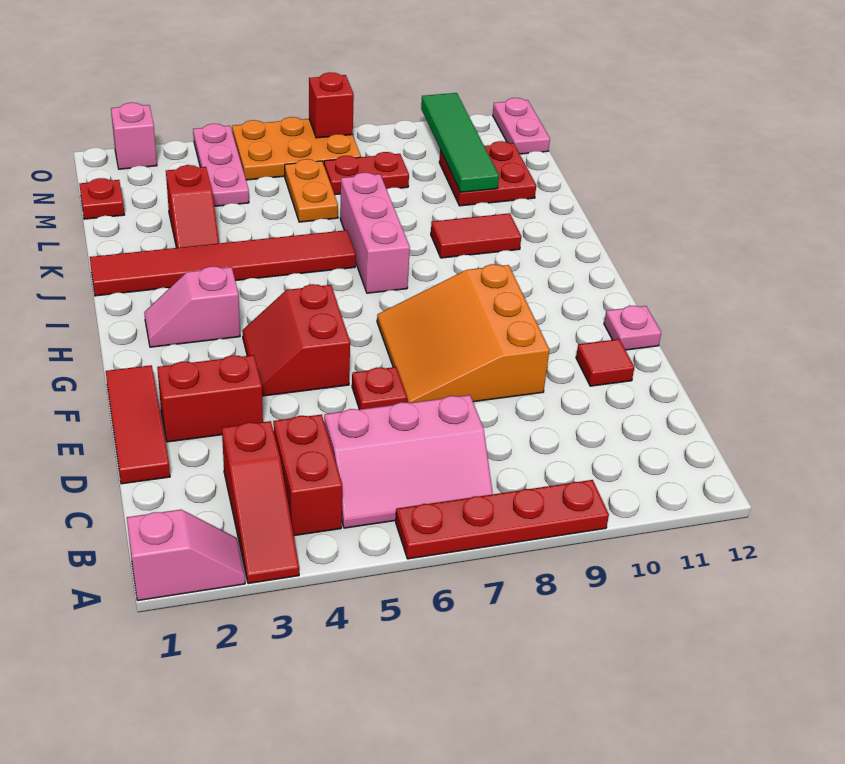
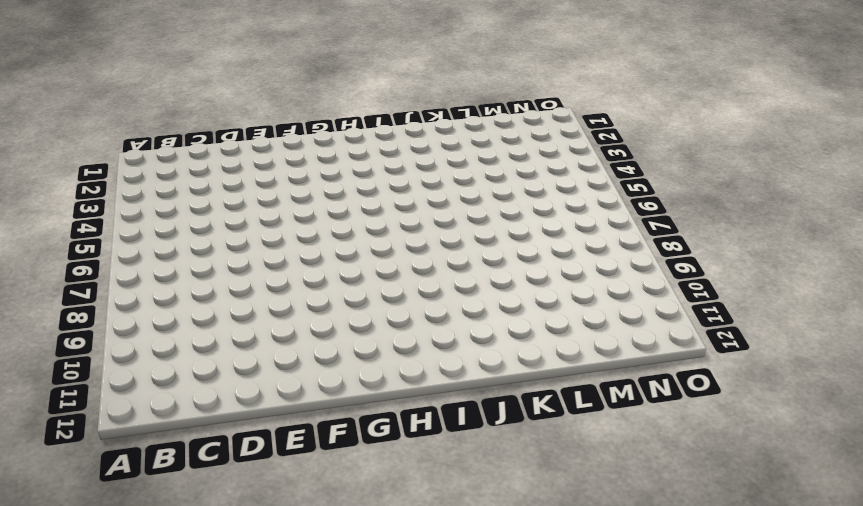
none -> pink slope A1:A2 level 1 top 1
none -> red slope A3:C3 level 1 top C
none -> red plate A6:A9 level 1

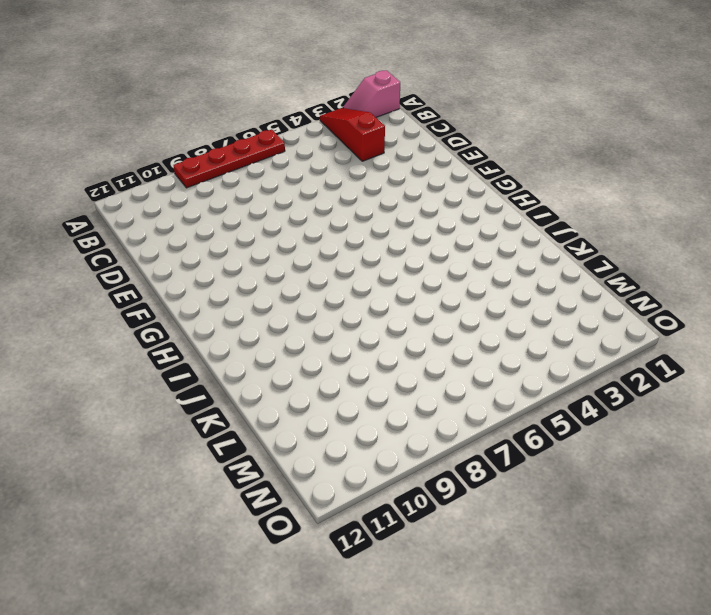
none -> red brick B4:C4 level 1
none -> pink slope B5:C7 level 1 top C
none -> red tile D1:F1 level 1

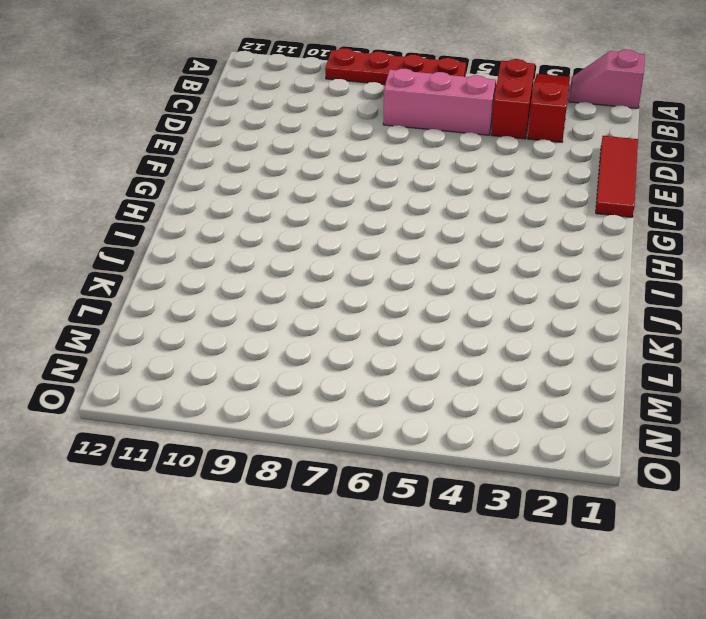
none -> red brick E2:E3 level 1
none -> red plate E6 level 1
none -> orange slope E7:G9 level 1 top 9

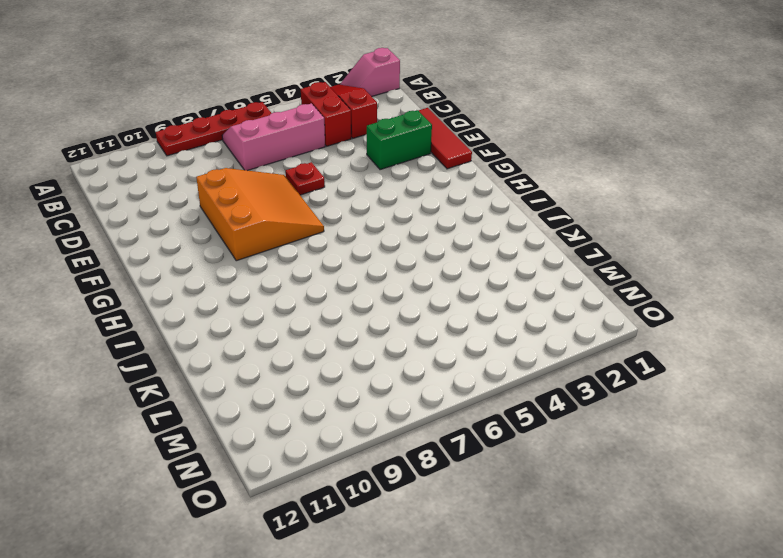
green brick E2:E3 level 1 -> red brick E2:E3 level 1
none -> red tile E11 level 1
none -> red slope F4:G5 level 1 top 5
none -> pink plate F12 level 1

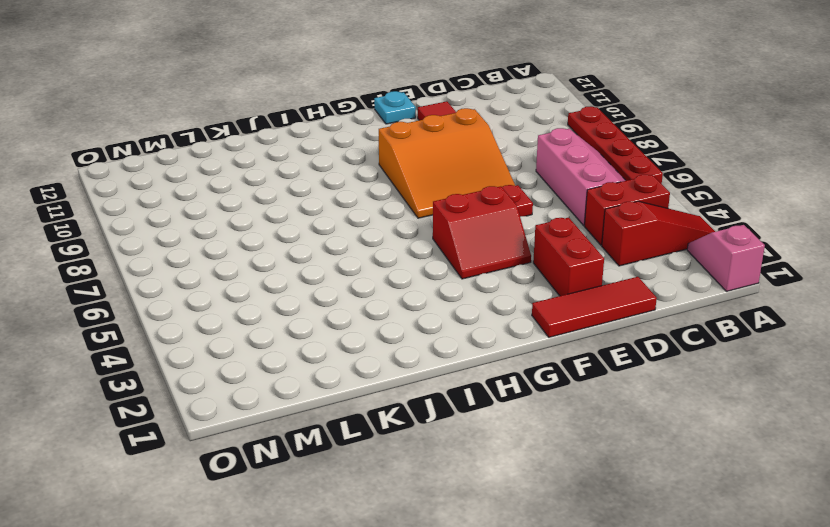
cyan plate F12 level 1 -> pink plate F12 level 1
none -> pink slope H2:H3 level 1 top 3
none -> pink brick I7:K7 level 1
none -> red tile J1:J6 level 1

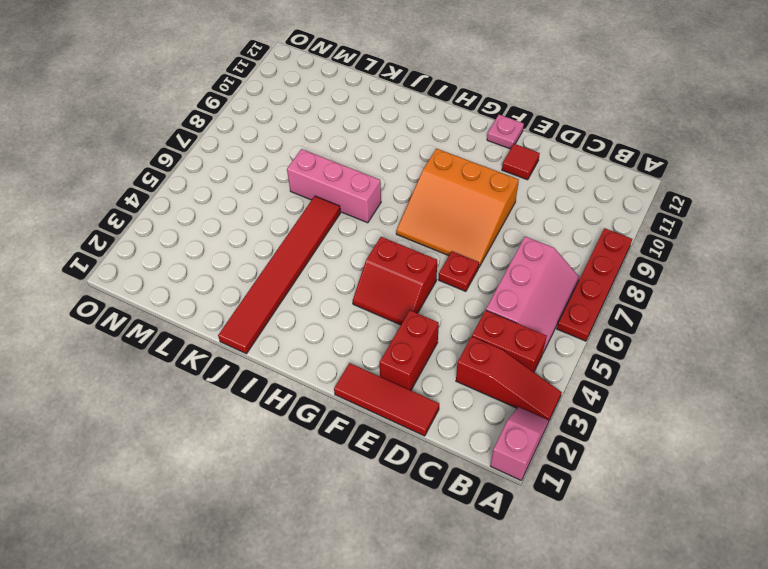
none -> pink slope H2:H3 level 1 top 3
none -> red tile J9:J10 level 1
none -> red slope K3:L3 level 1 top L

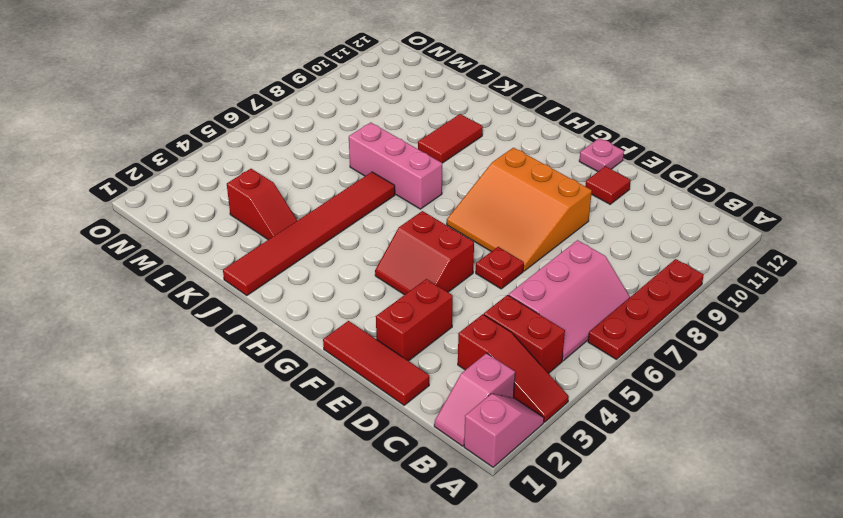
pink slope B1:B2 level 1 top 2 -> pink slope H2:H3 level 1 top 3
none -> orange plate L6:M6 level 1
none -> red plate L10:M11 level 1
none -> red plate M1 level 1

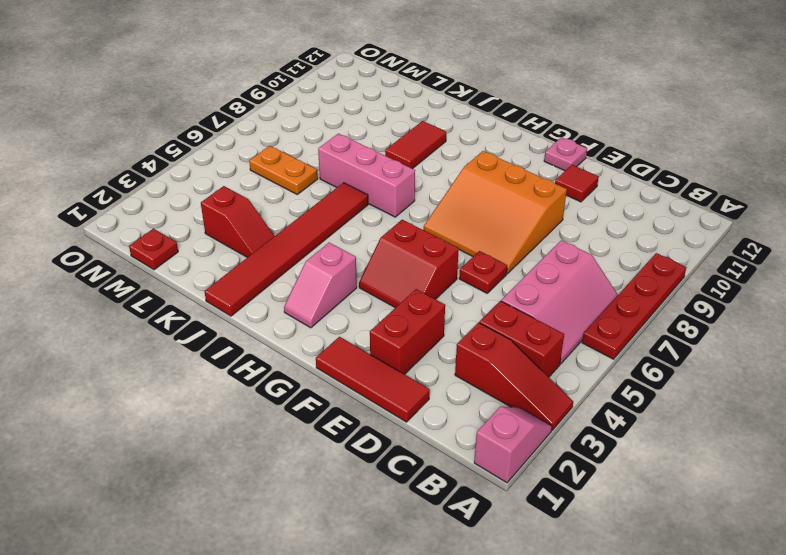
none -> red plate L10:M11 level 1
none -> pink plate M4:O4 level 1
none -> red plate M7:M8 level 1

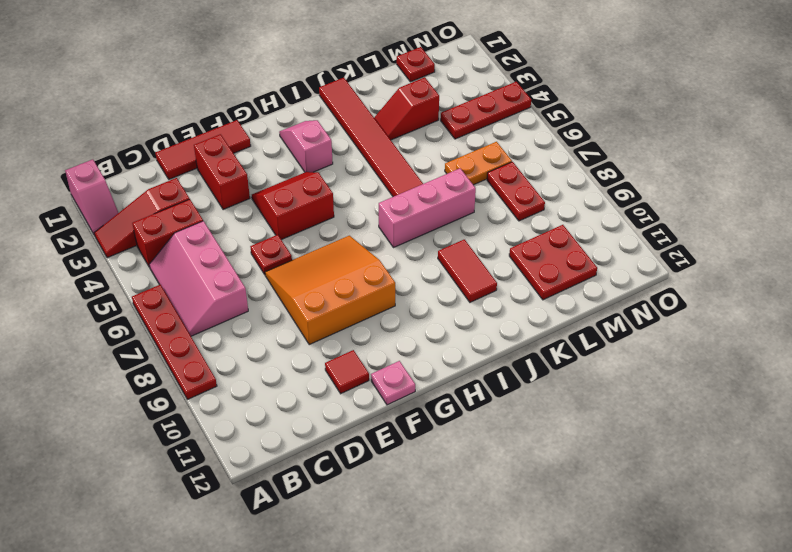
red plate M4:O4 level 1 -> pink plate M4:O4 level 1
none -> orange plate N5:O7 level 1
none -> pink plate N12:O12 level 1
none -> pink brick O2 level 1

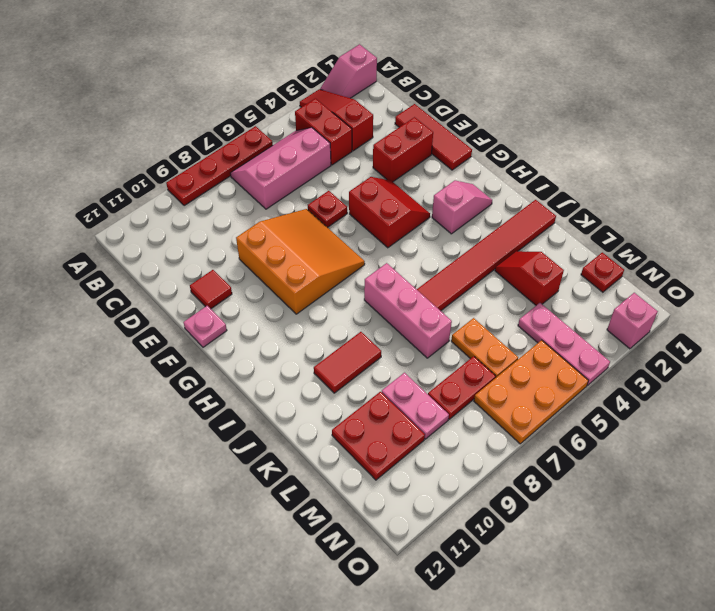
pink plate L9:M9 level 1 -> pink plate N12:O12 level 1
none -> green tile L10:O10 level 2
none -> red brick O7 level 2

